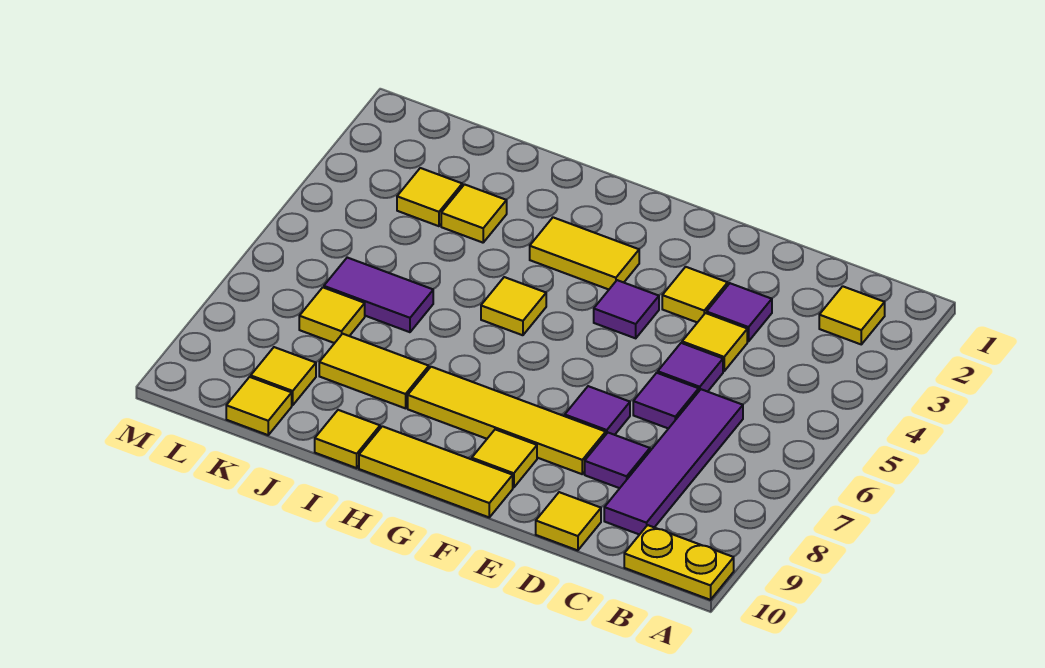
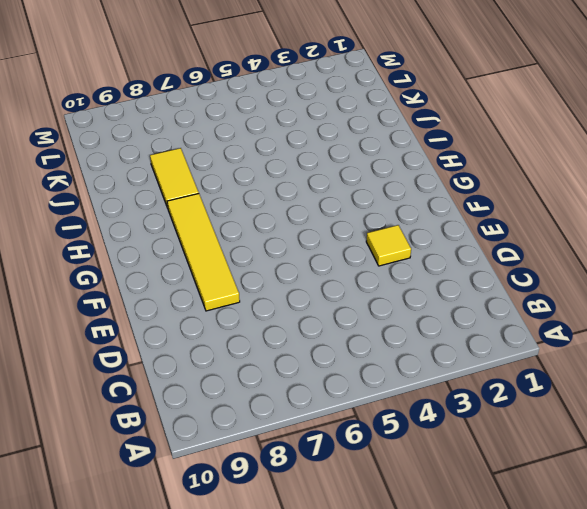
none -> yellow plate A10:B10 level 1
none -> yellow tile B2 level 1
none -> purple tile C6:C9 level 1

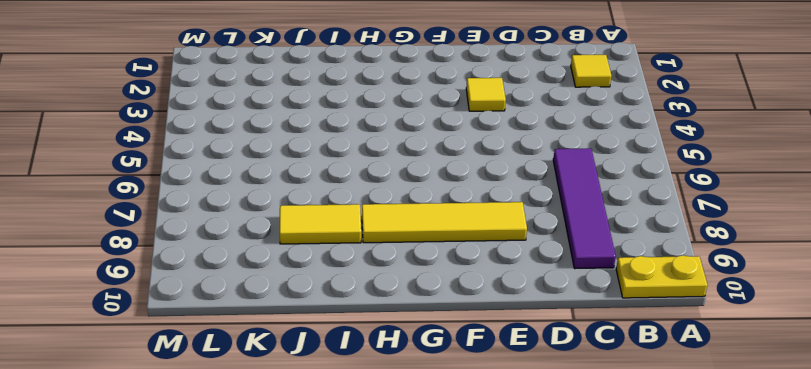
none -> purple tile D3 level 1
none -> yellow tile D4 level 1
none -> purple tile D5 level 1

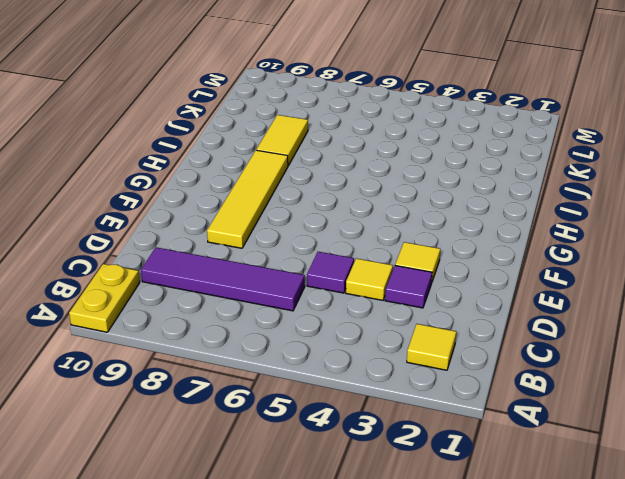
none -> purple tile D6 level 1
none -> purple tile D8 level 1
none -> yellow tile D10 level 1

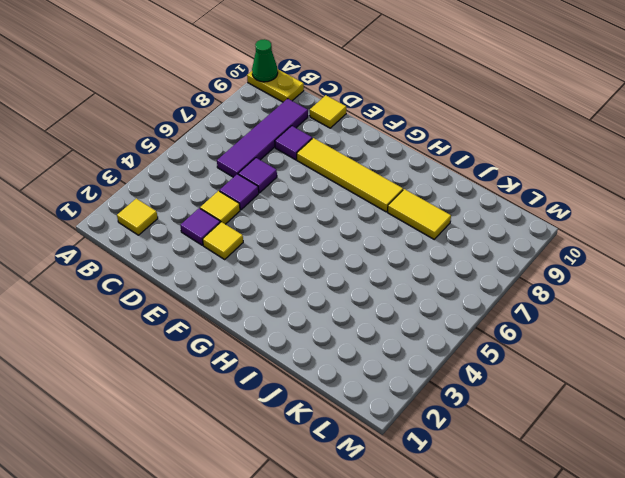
green cone A10 level 2 -> none
none -> purple tile E7 level 1
none -> purple tile F4 level 1
none -> yellow tile F9 level 1

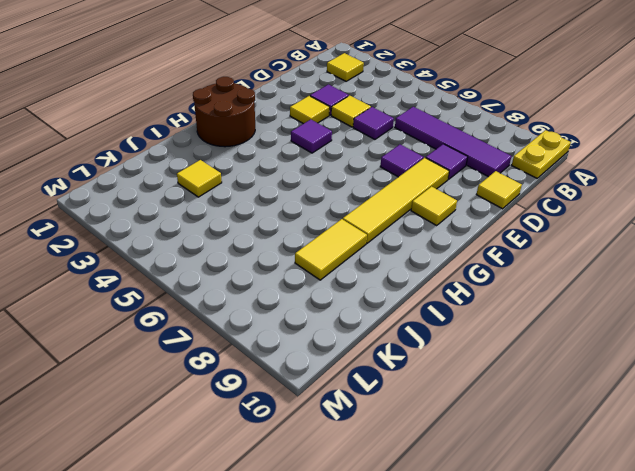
brown round brick G1:H2 level 1 -> none
none -> purple tile D6 level 1
none -> yellow tile F10:H10 level 1
none -> yellow tile G3:H3 level 1

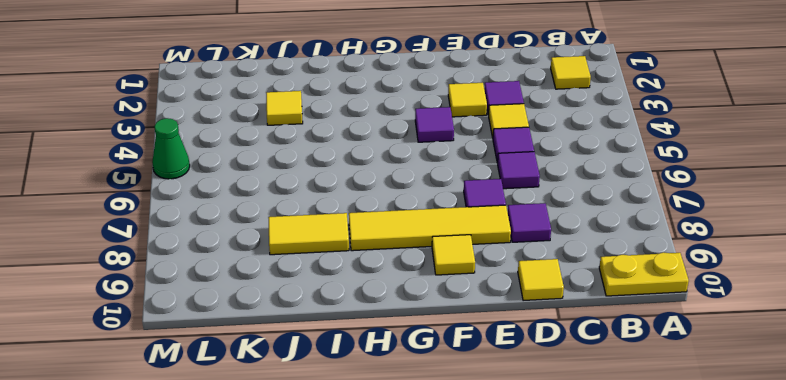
green cone M5 level 1 -> none
none -> purple tile C6:C9 level 1
none -> yellow tile F10:H10 level 1
none -> yellow tile G3:H3 level 1

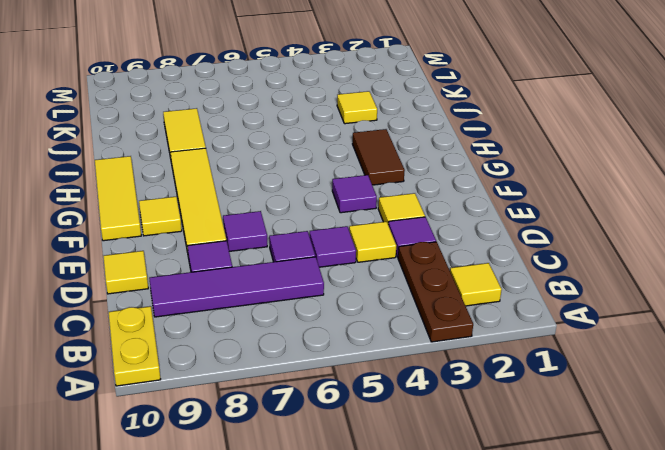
brown plate A3:C3 level 1 -> none
brown tile G3:H3 level 1 -> yellow tile G3:H3 level 1
none -> yellow tile H5 level 1
none -> yellow tile I10 level 1
none -> purple tile J6:K6 level 1

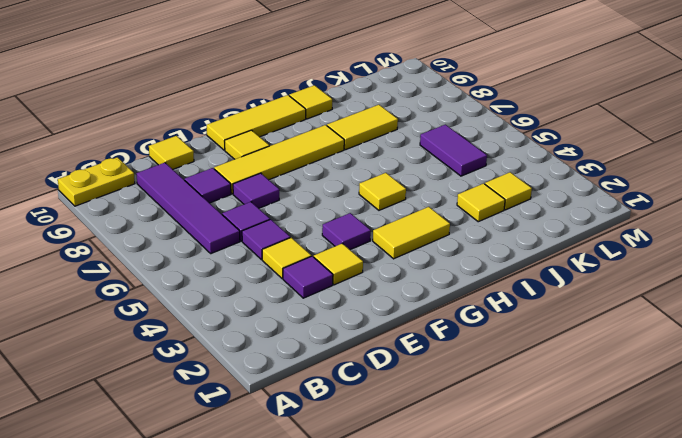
purple tile K5:K6 level 1 -> purple tile J6:K6 level 1
none -> yellow tile B2 level 1
none -> yellow tile K7 level 1
none -> yellow tile K9 level 1

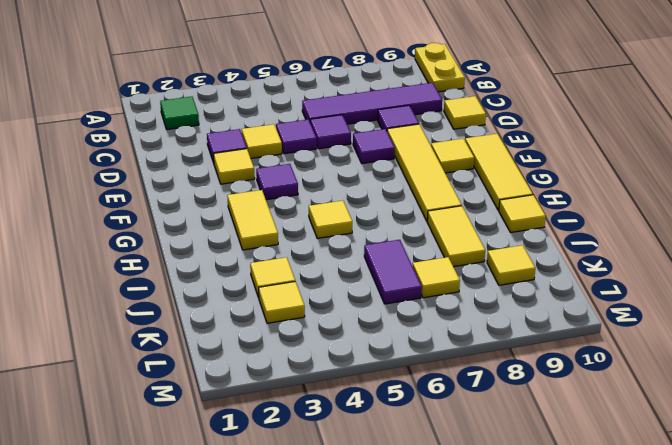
green tile B2 level 1 -> yellow tile B2 level 1
none -> yellow tile K10 level 1

